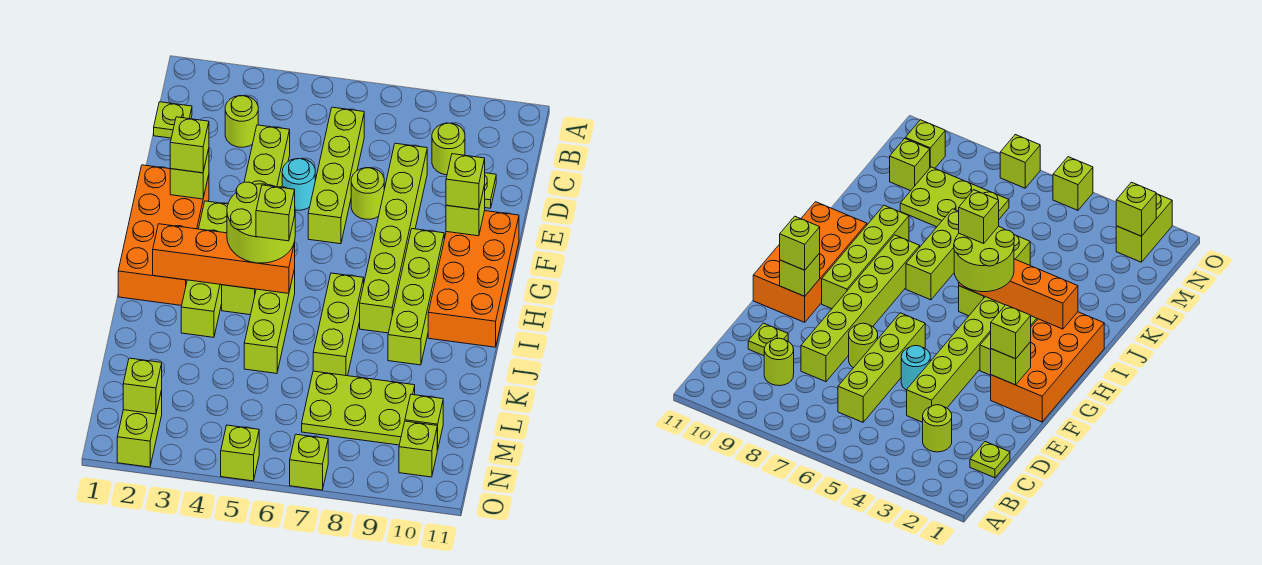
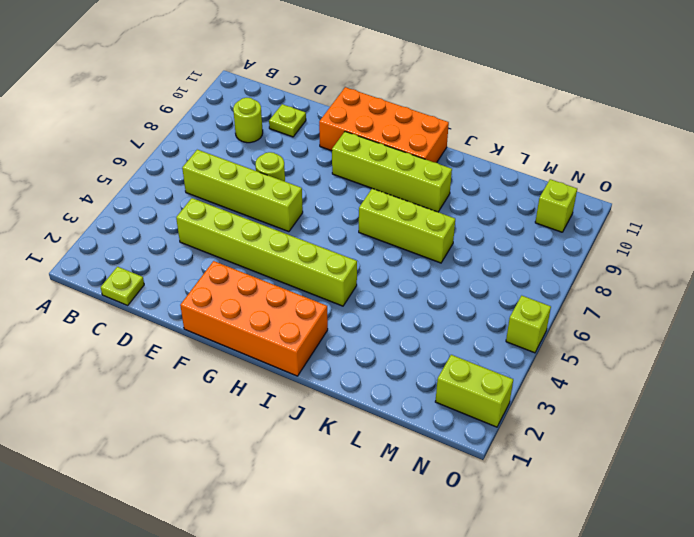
none -> lime round brick C3 level 1
none -> lime brick D8:I8 level 1
none -> cyan round brick E5 level 1

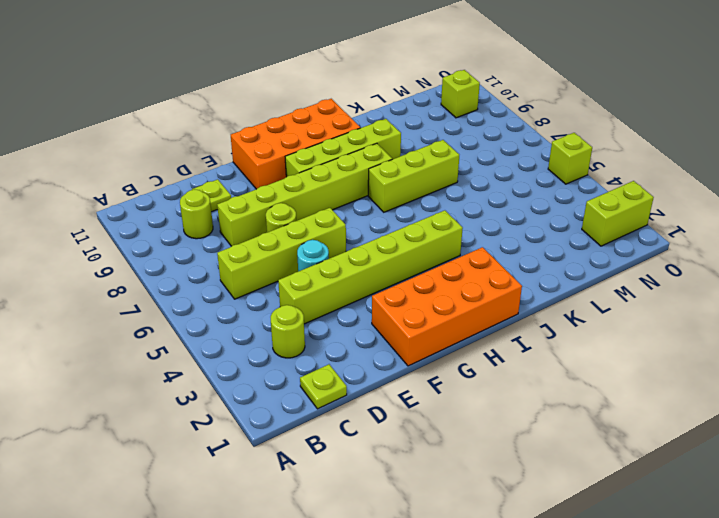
none -> lime brick G3:J3 level 1
none -> lime brick I5:K5 level 1
none -> lime plate L7:M9 level 1

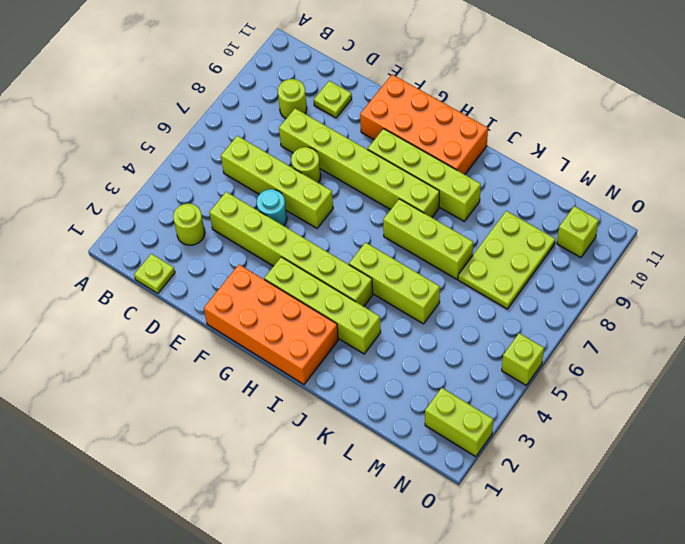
none -> lime brick M10 level 1
none -> lime brick O7 level 1
none -> lime brick F2 level 2

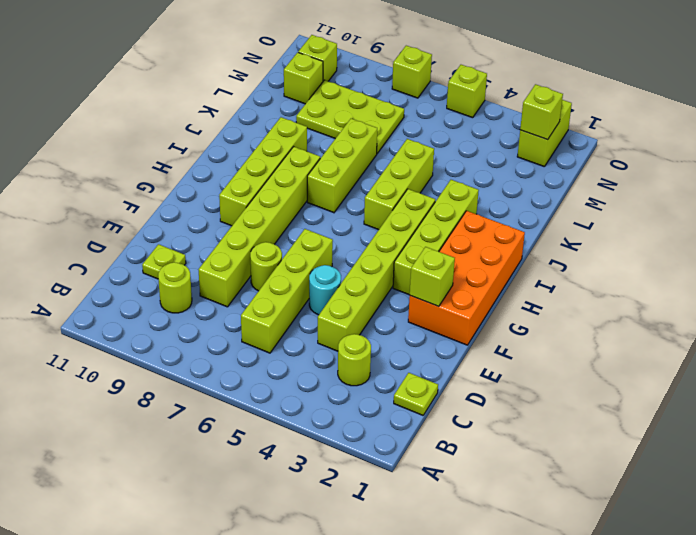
none -> orange brick F10:I11 level 1
none -> lime brick F10 level 2
none -> orange brick I2:I5 level 2

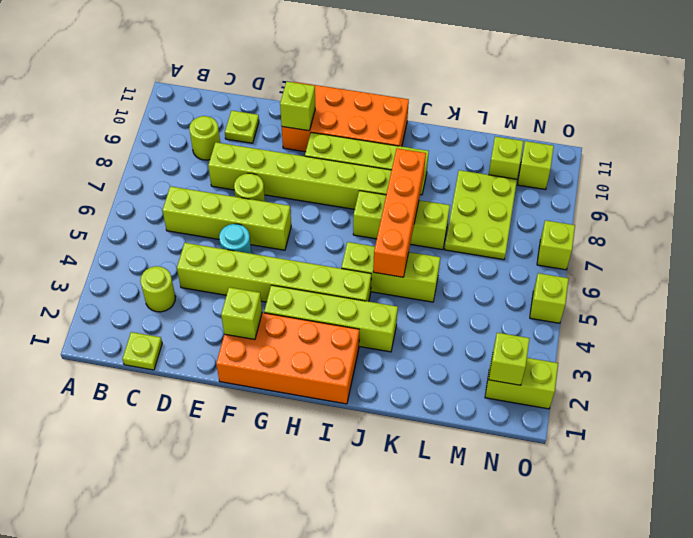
orange brick J5:J8 level 2 -> orange brick I2:I5 level 2
none -> lime brick F2 level 3
none -> lime brick F10 level 3
none -> lime round brick H4:I5 level 3

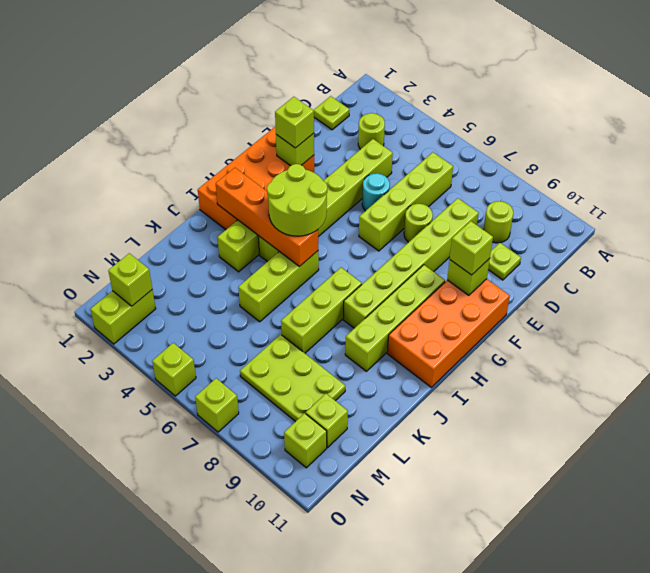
none -> lime brick I5 level 4

